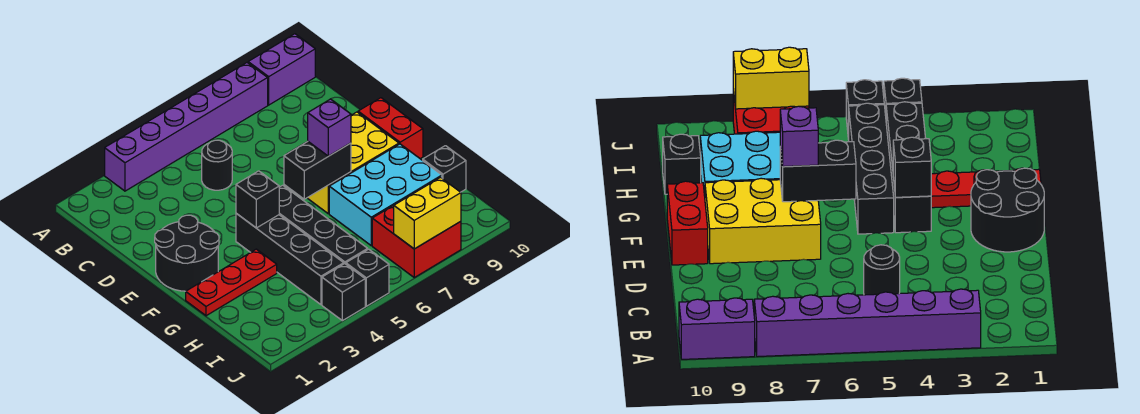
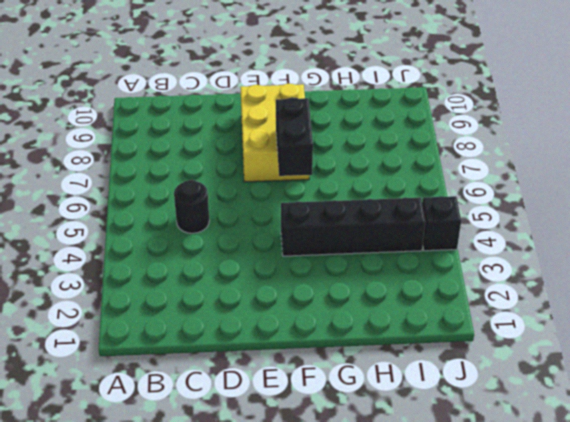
none -> purple brick A3:A8 level 1
none -> purple brick A9:A10 level 1
none -> black round brick E1:F2 level 1

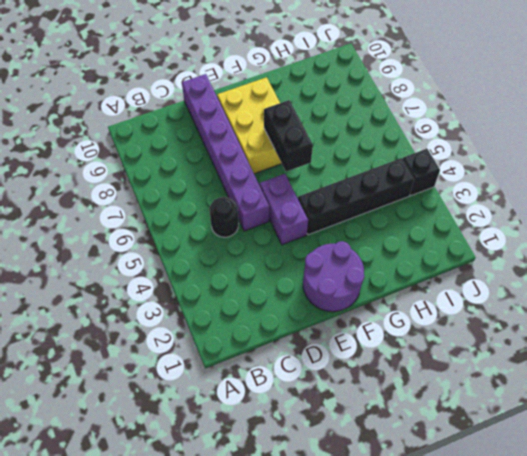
purple brick D5:D10 level 1 -> purple brick A3:A8 level 1
purple round brick E1:F2 level 1 -> black round brick E1:F2 level 1
purple brick E4:E5 level 1 -> purple brick A9:A10 level 1
none -> red brick E10:F10 level 1
none -> black brick F5:I5 level 1
none -> red plate G1:G3 level 1

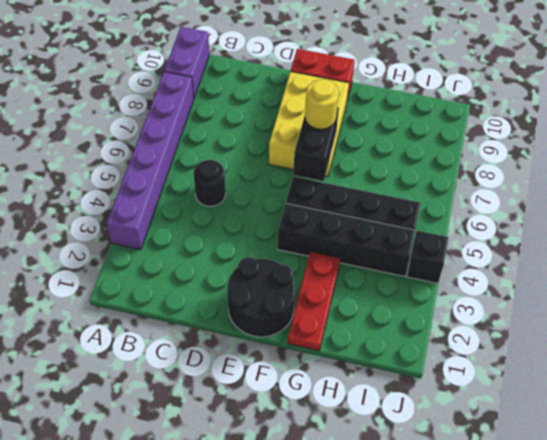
yellow round brick F7 level 3 -> purple brick F7 level 3
none -> cyan brick G7:H9 level 1
none -> black brick H10 level 1
none -> red brick I7:J8 level 1

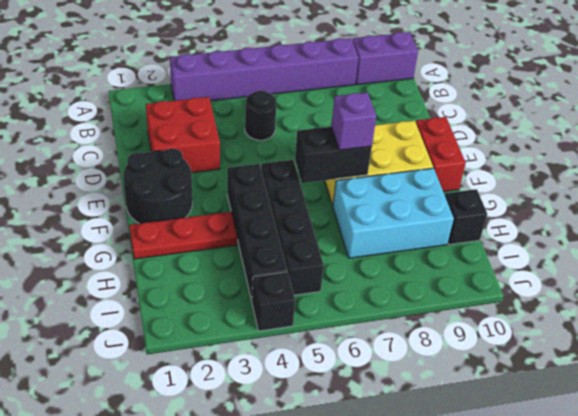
red brick C2:D3 level 1 -> red brick I7:J8 level 1
none -> black brick J5 level 1
none -> black brick F4 level 2
none -> yellow brick J7:J8 level 2

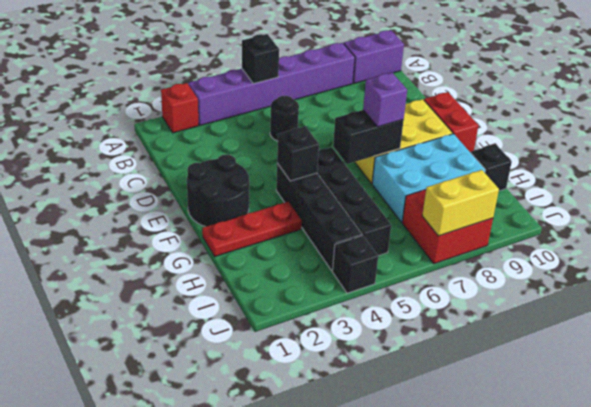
red brick A2 level 1 -> none
black brick A5 level 2 -> black brick J5 level 1

